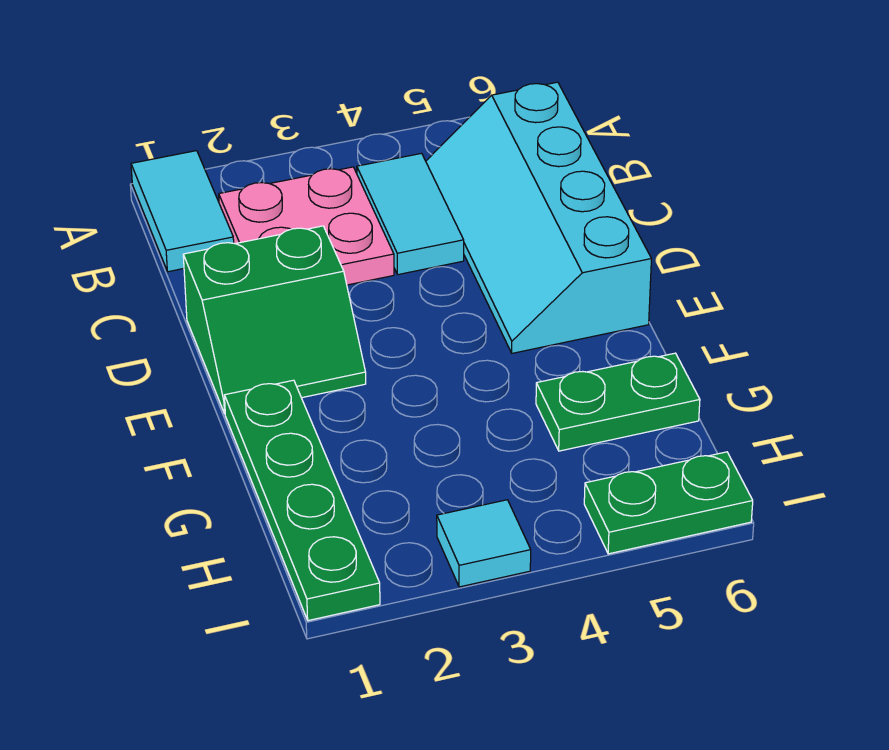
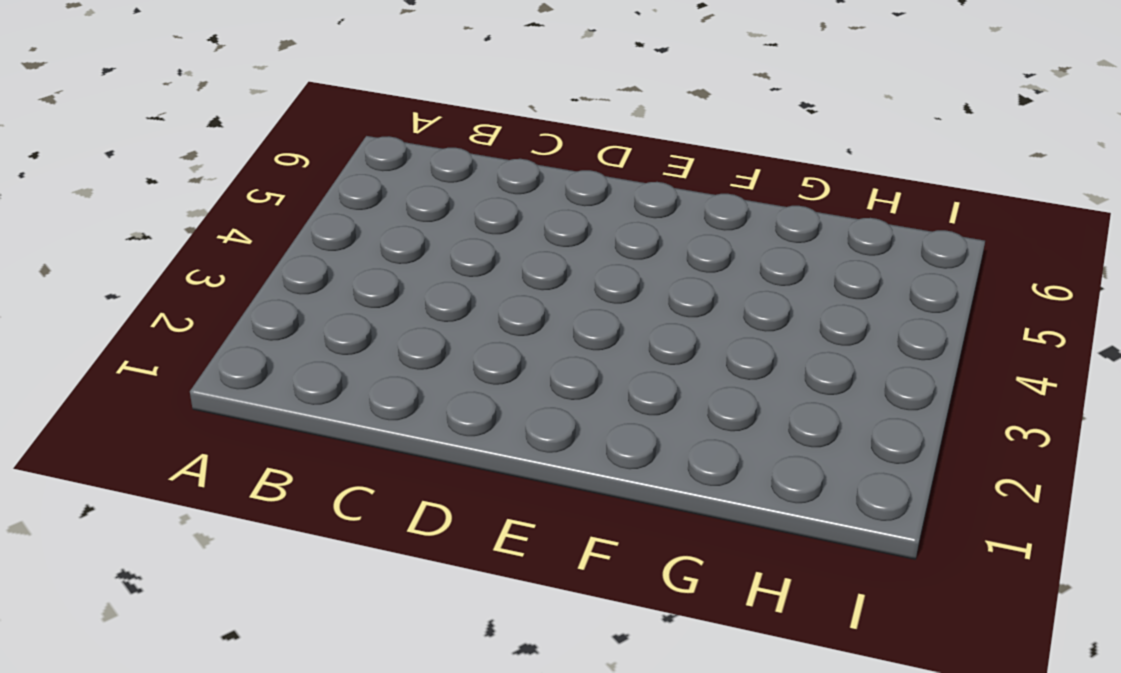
none -> cyan tile A1:B1 level 1
none -> pink plate B2:C3 level 1

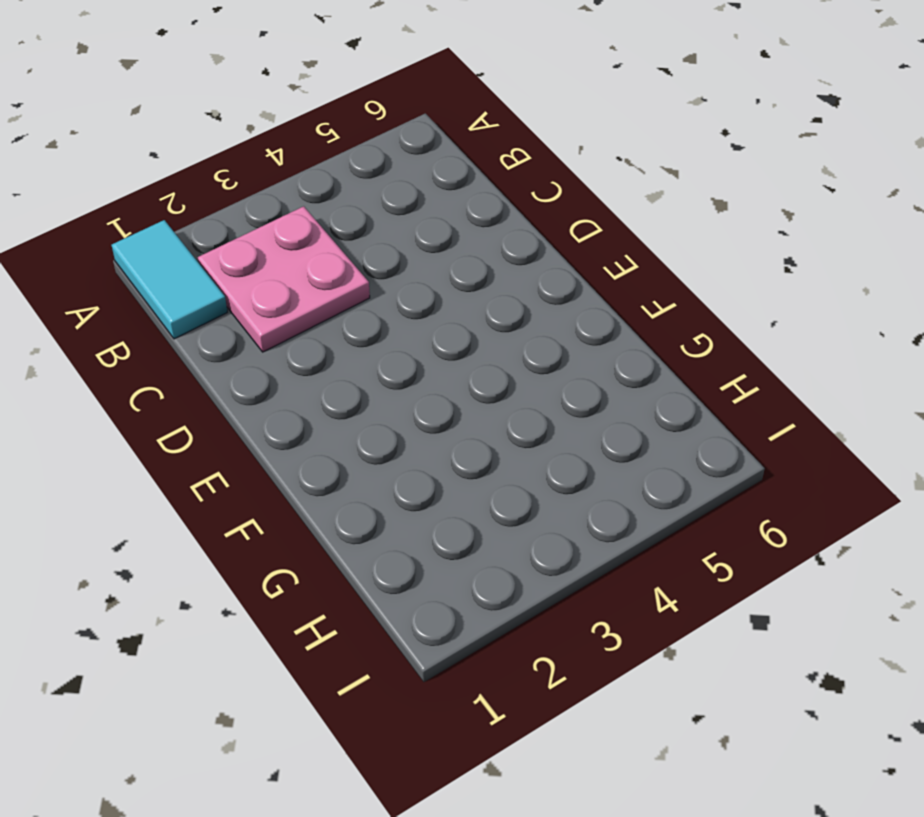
none -> cyan tile B4:C4 level 1
none -> cyan slope B5:E6 level 1 top 6

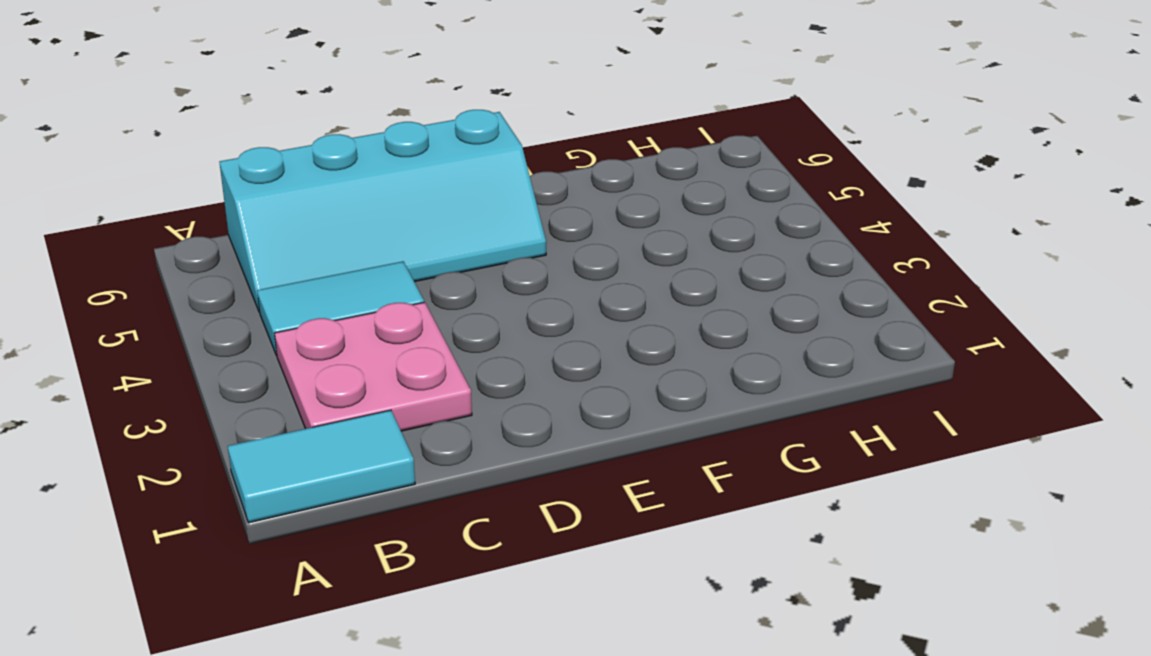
none -> green slope D1:E2 level 1 top D
none -> green plate F1:I1 level 1

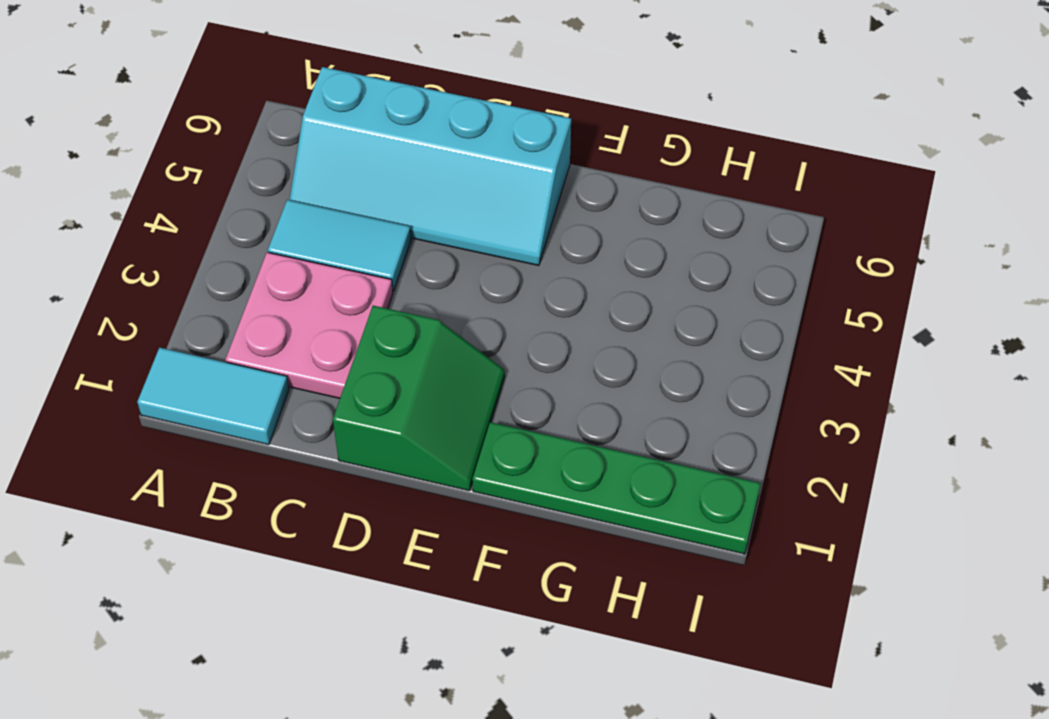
none -> green plate G5:G6 level 1
none -> cyan tile I3 level 1

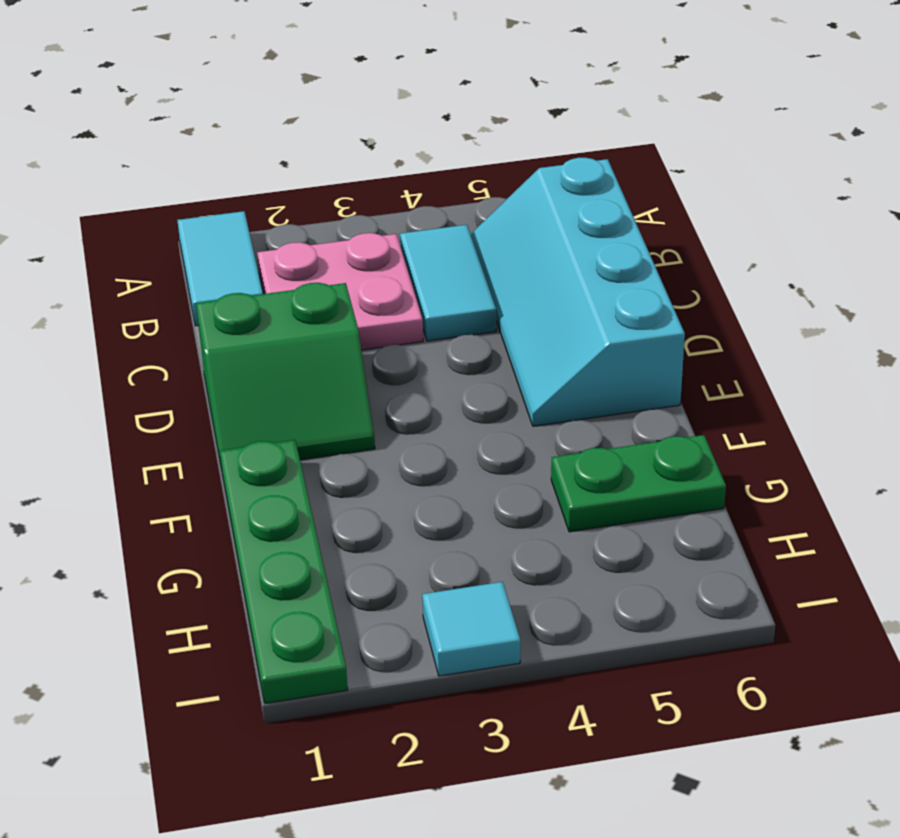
none -> green plate I5:I6 level 1

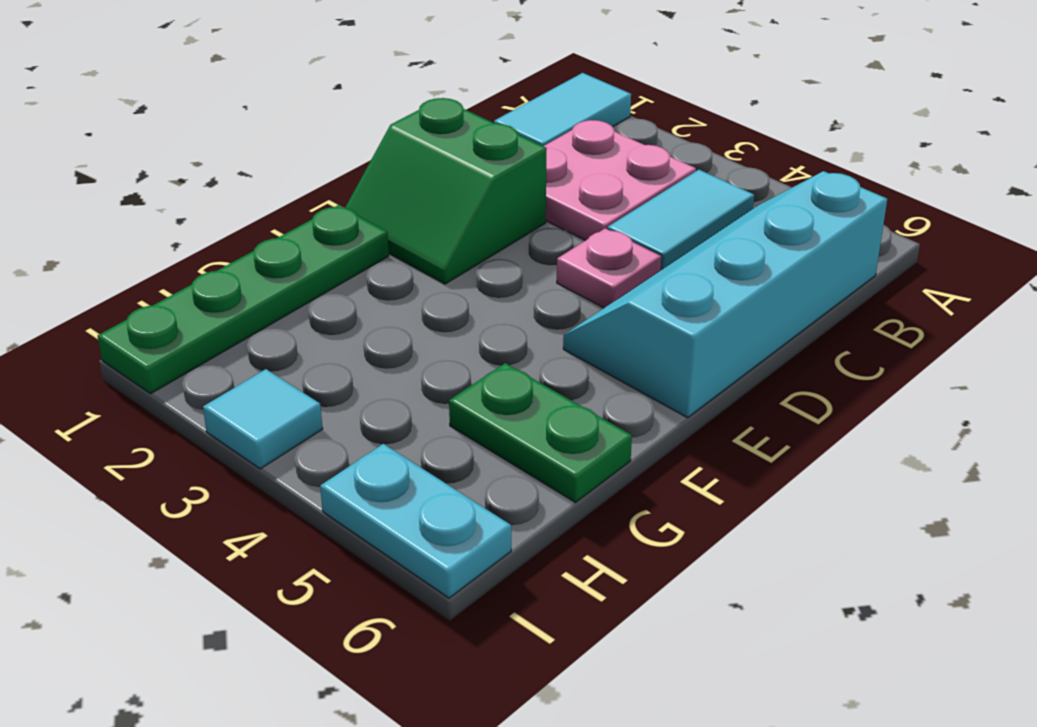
pink plate D4 level 1 -> none
cyan plate I5:I6 level 1 -> green plate I5:I6 level 1

